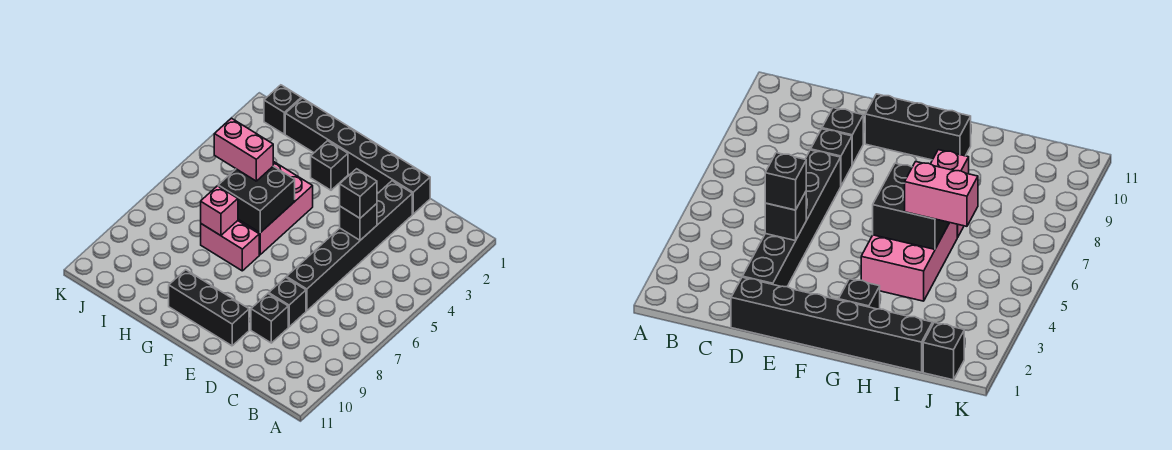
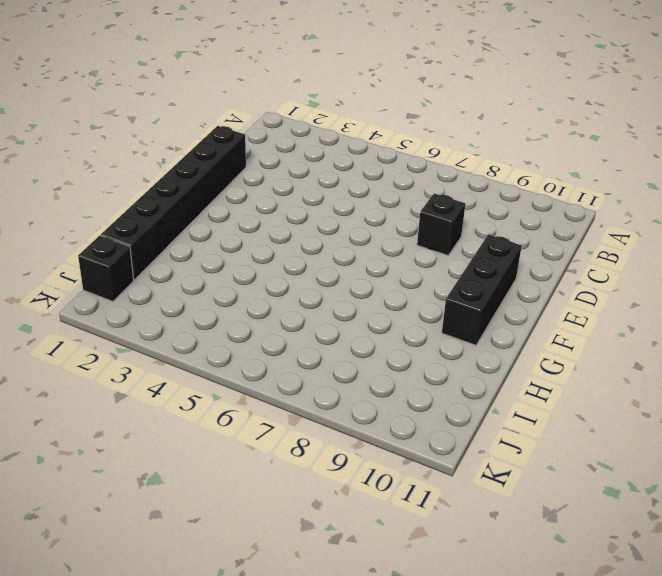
none -> black brick D2:D7 level 1
none -> black brick D9 level 1
none -> black brick G2 level 1

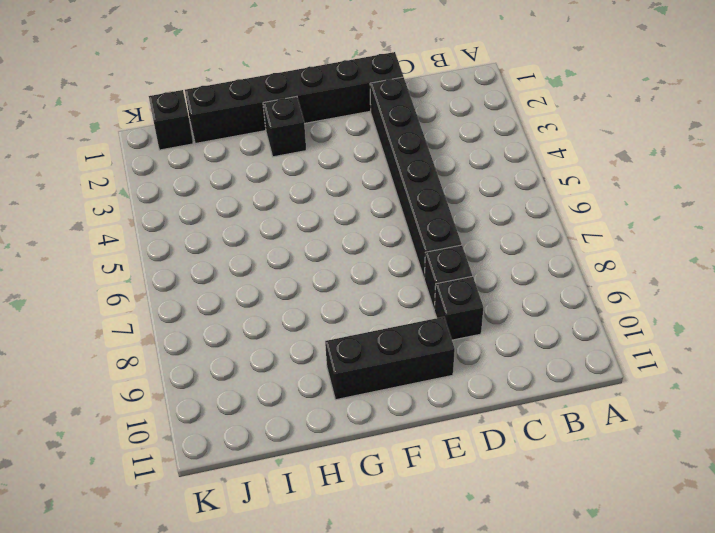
none -> pink brick G4:H6 level 1
none -> pink brick G7:H7 level 1
none -> black brick D4 level 2

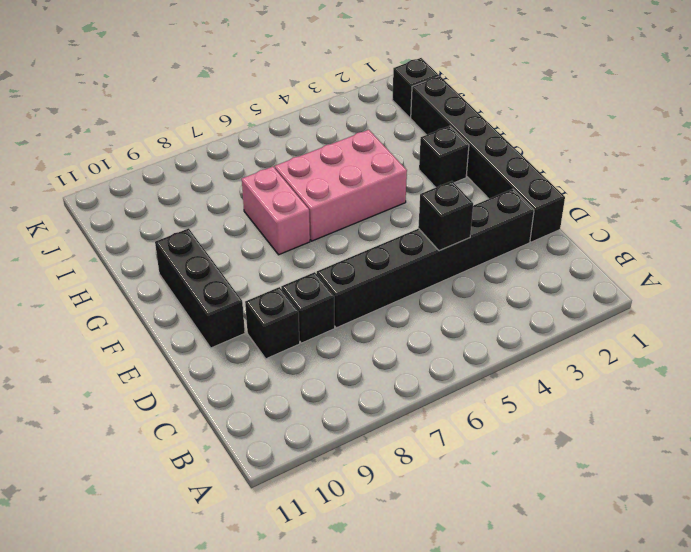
none -> black brick G5:H6 level 2
none -> pink brick H7 level 2
none -> black brick D4 level 3

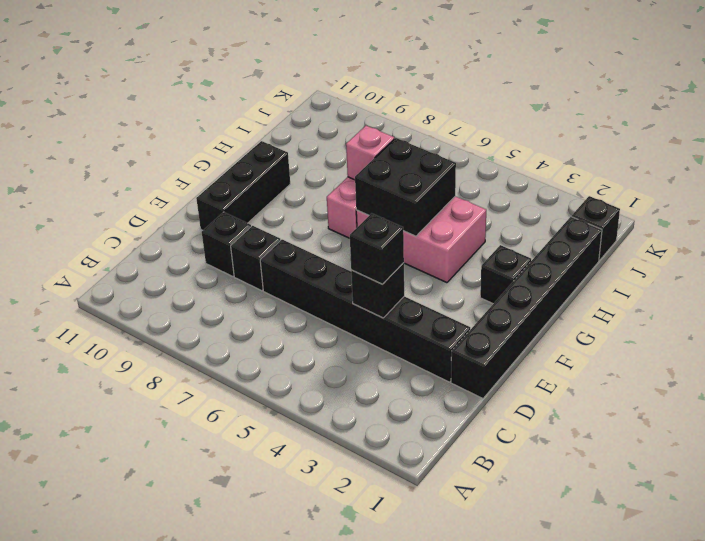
none -> pink brick H5:I5 level 3

